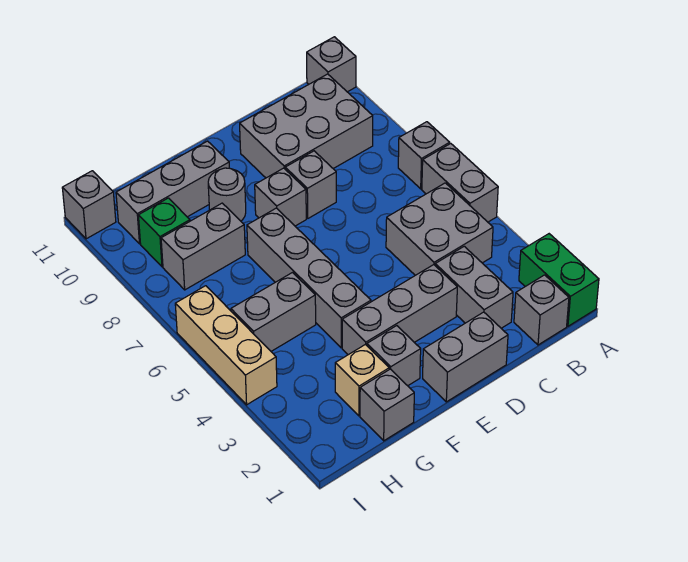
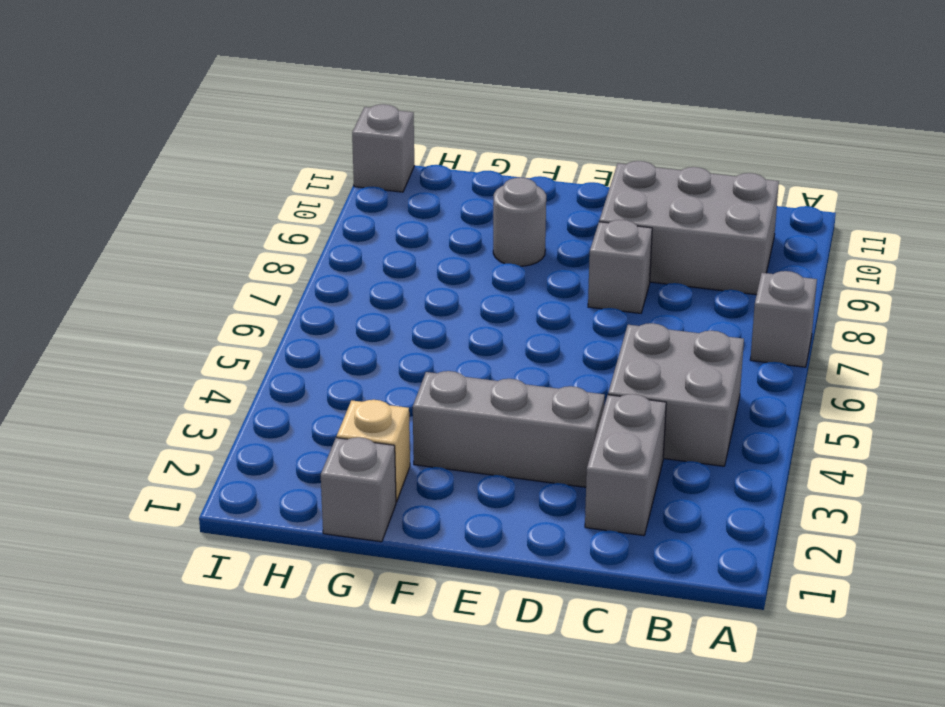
none -> green brick A1:A2 level 1
none -> grey brick A5:A6 level 1
none -> grey brick A11 level 1

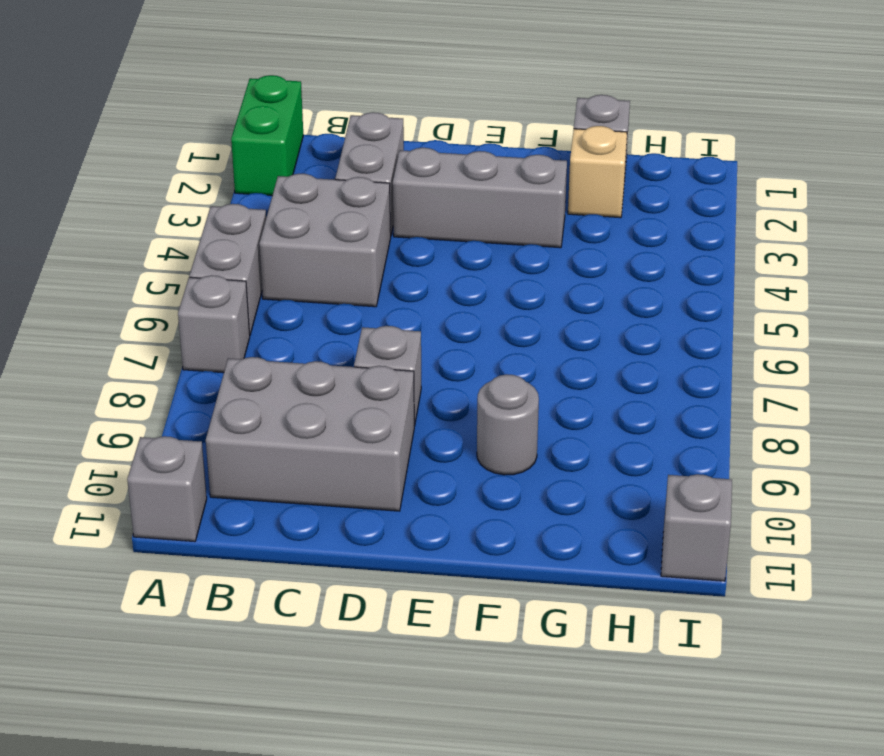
none -> grey brick B1 level 1
none -> grey brick D1:E1 level 1
none -> grey brick E8 level 1

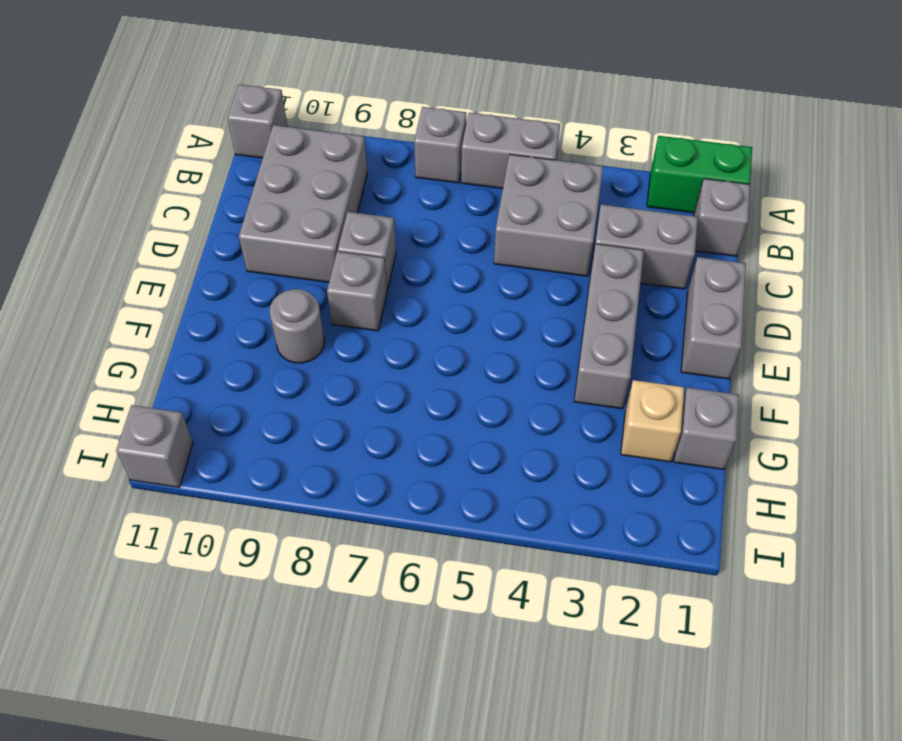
none -> grey brick F2 level 1
none -> grey brick F4:F7 level 1
none -> grey brick F10:H10 level 1

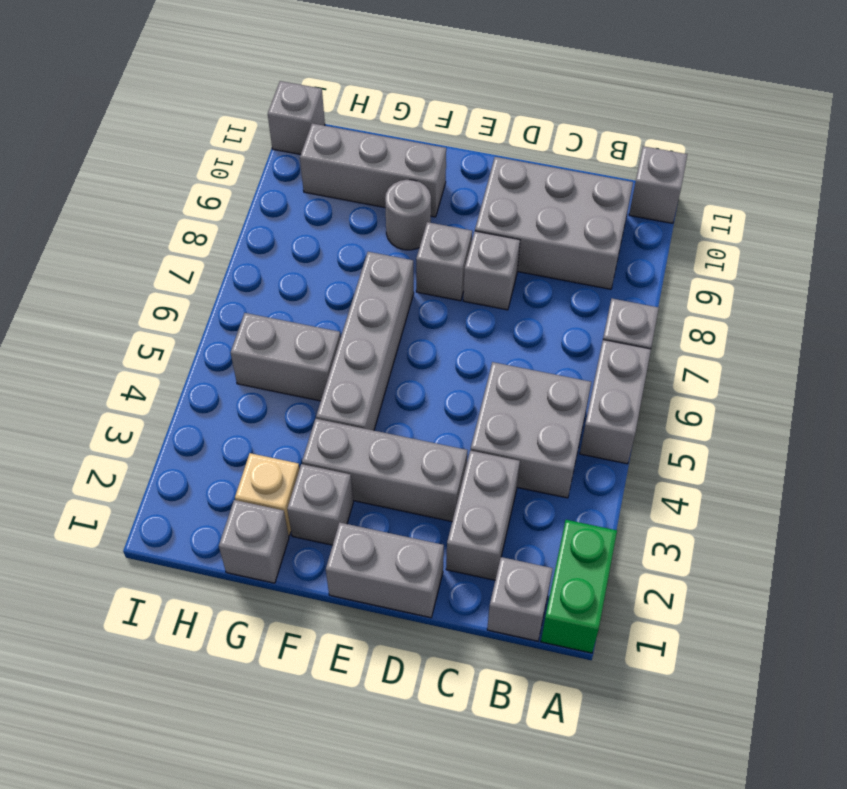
none -> grey brick G8:H8 level 1
none -> green brick H9 level 1
none -> tan brick I4:I6 level 1

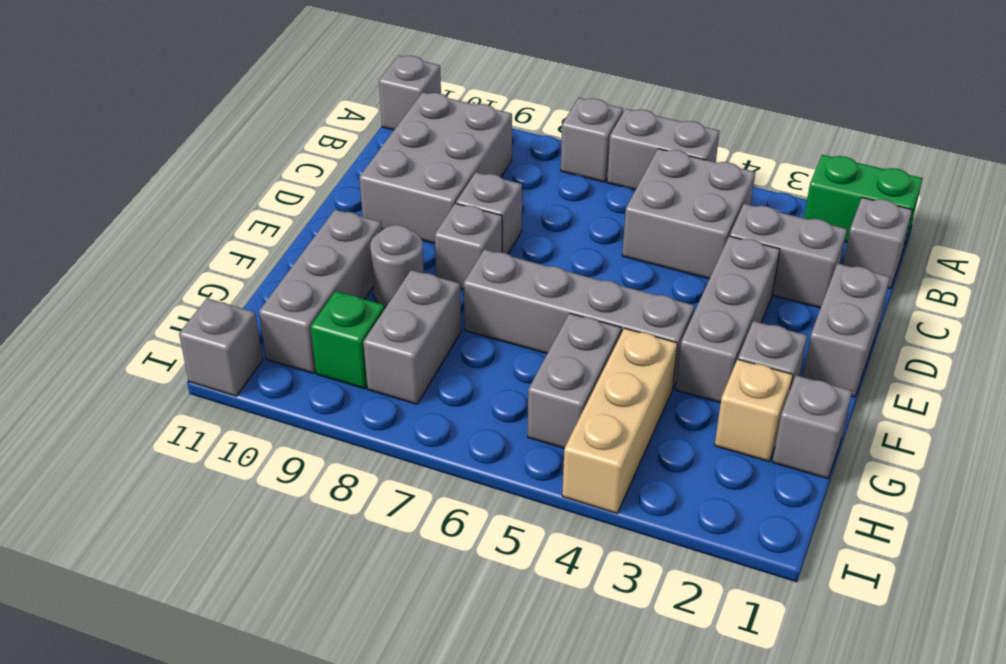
tan brick G4:I4 level 1 -> tan brick I4:I6 level 1

